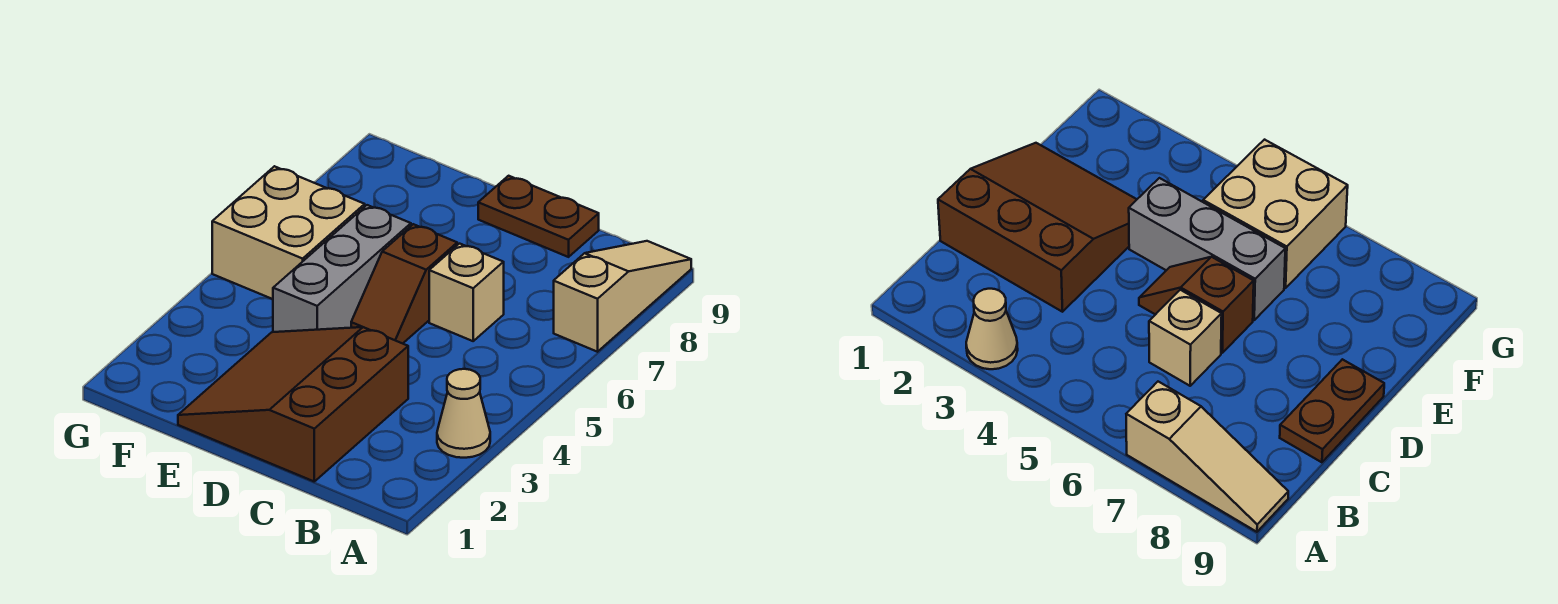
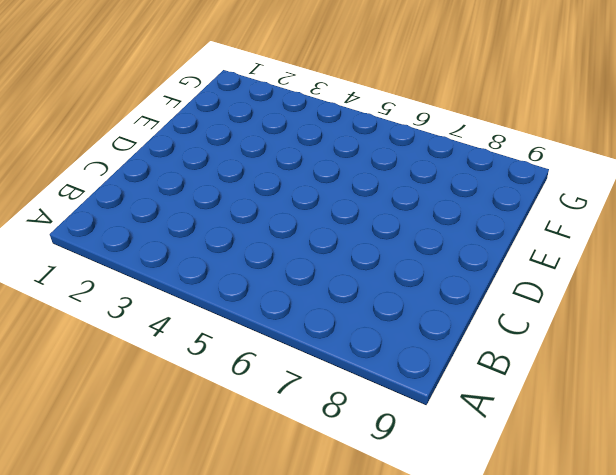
none -> tan cone A3 level 1
none -> tan slope A7:A9 level 1 top 7

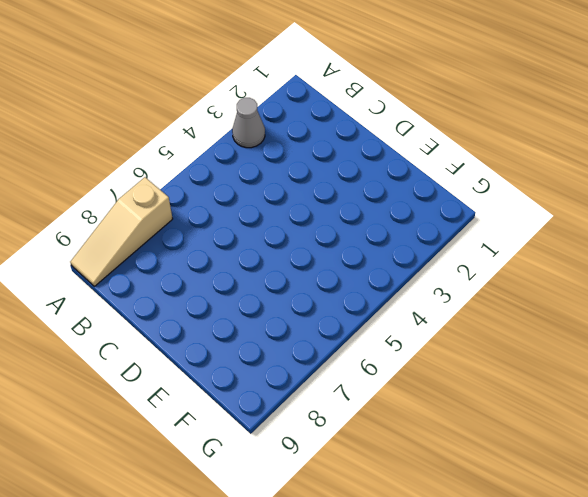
grey cone A3 level 1 -> tan cone A3 level 1
none -> brown slope C1:E3 level 1 top C
none -> tan brick C6 level 1

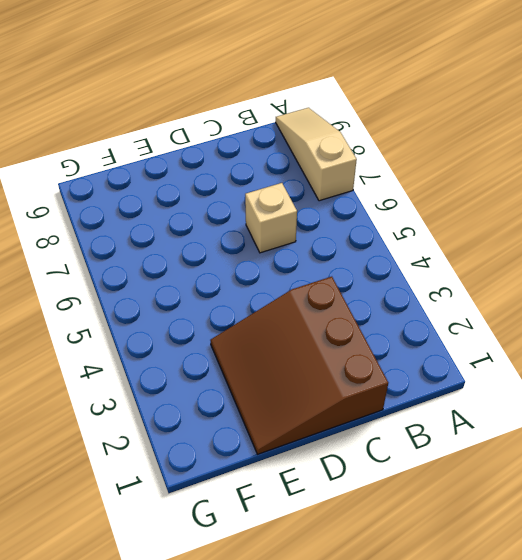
none -> tan cone A3 level 1
none -> brown plate C9:D9 level 1

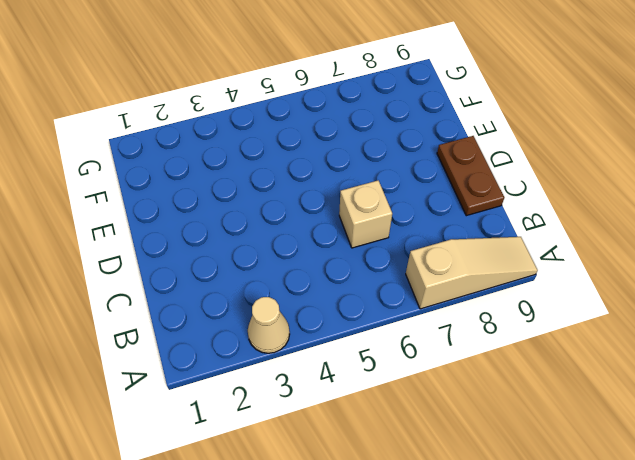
none -> brown slope C1:E3 level 1 top C
none -> brown slope D5:D6 level 1 top 6

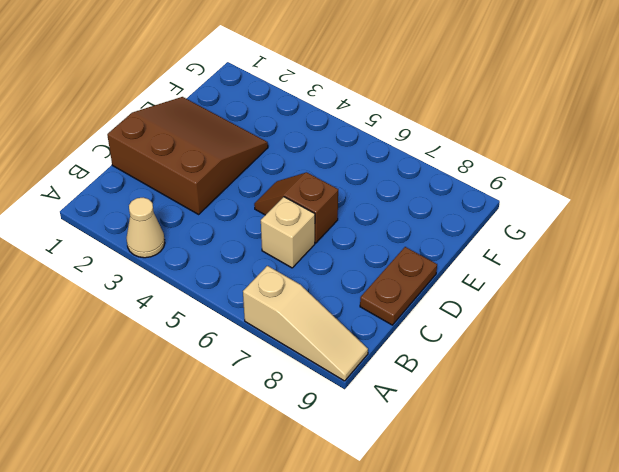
none -> grey brick E4:E6 level 1
none -> tan brick F5:G6 level 1

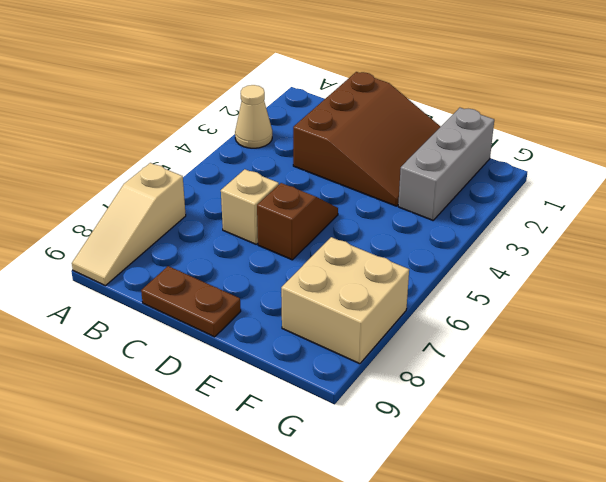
grey brick F1:F3 level 1 -> grey brick E4:E6 level 1
tan brick F7:G8 level 1 -> tan brick F5:G6 level 1

